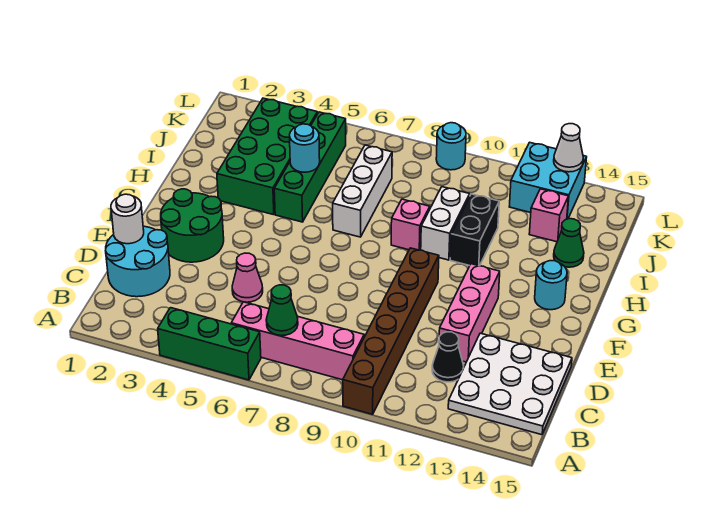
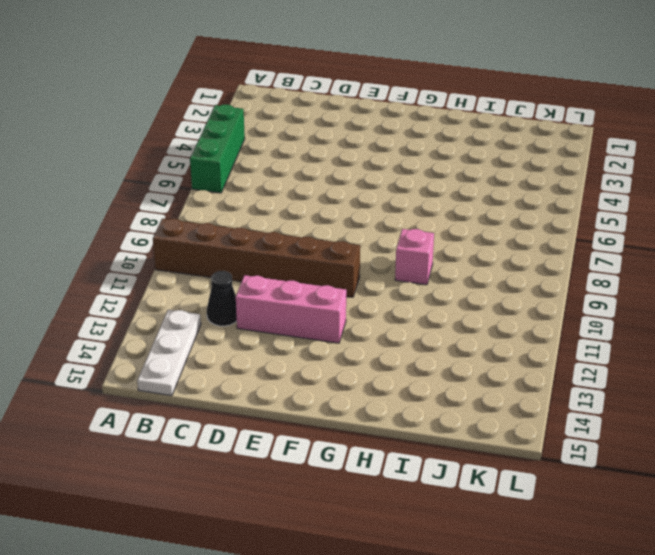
white plate B13:B15 level 1 -> white plate B13:D15 level 1
none -> pink brick B6:B9 level 1
none -> cyan round brick C1:D2 level 1
none -> pink cone D5 level 1

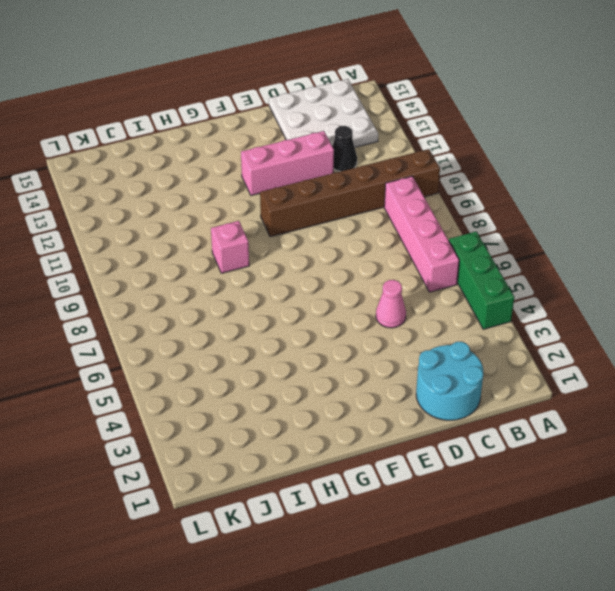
none -> green round brick E2:F3 level 1
none -> cyan round brick G14 level 1
none -> green brick H3:K4 level 1

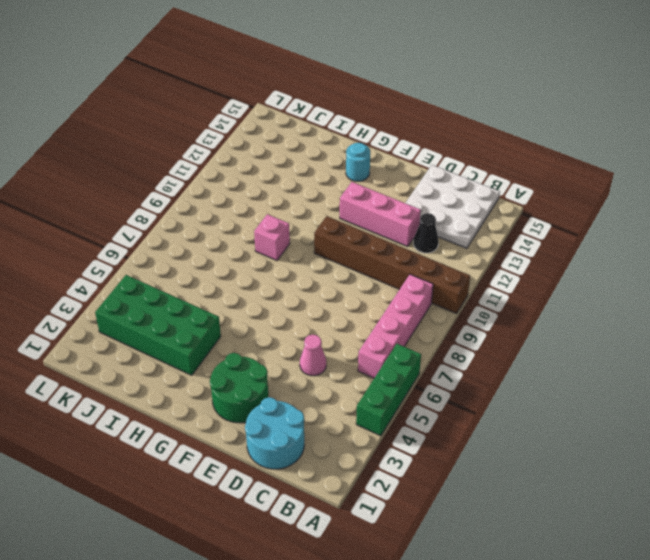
none -> green brick H5:K5 level 1
none -> white brick H7:J7 level 1
none -> white brick H10:I10 level 1

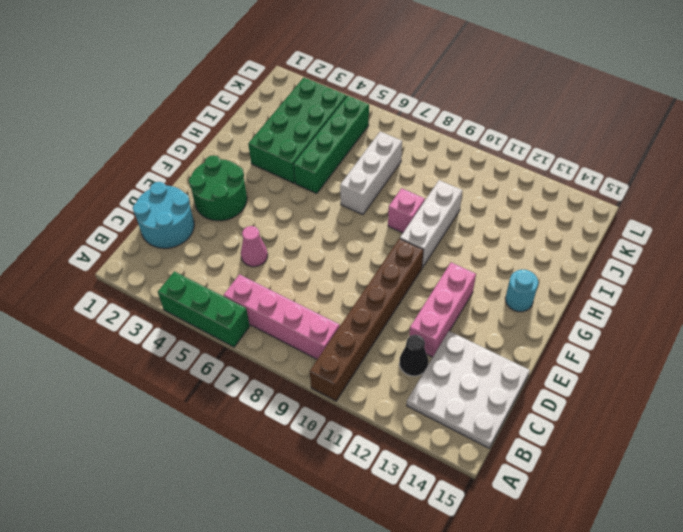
white brick G10:I10 level 1 -> white brick H10:I10 level 1
none -> black brick H11:I11 level 1
none -> green cone I14 level 1
none -> pink brick J13 level 1

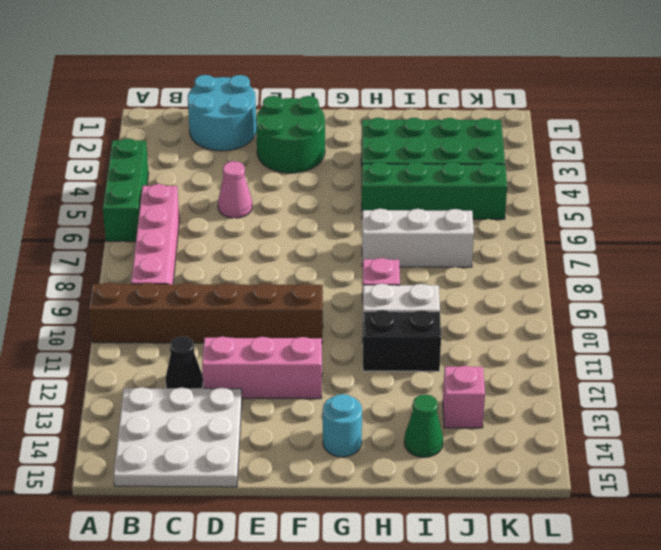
none -> cyan brick K12:L13 level 1
none -> cyan round brick L9 level 1
none -> green cone B7 level 2

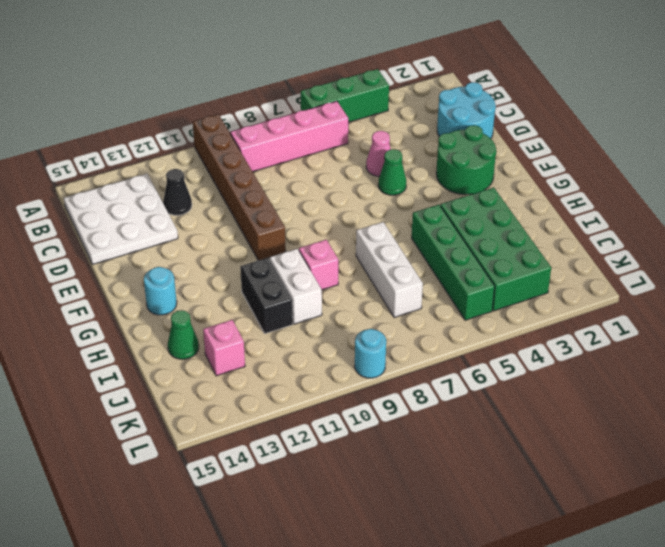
green cone E5 level 1 -> green cone B7 level 2
none -> pink brick D12:F12 level 1
none -> cyan brick K12:L13 level 1
none -> white round brick D1 level 2

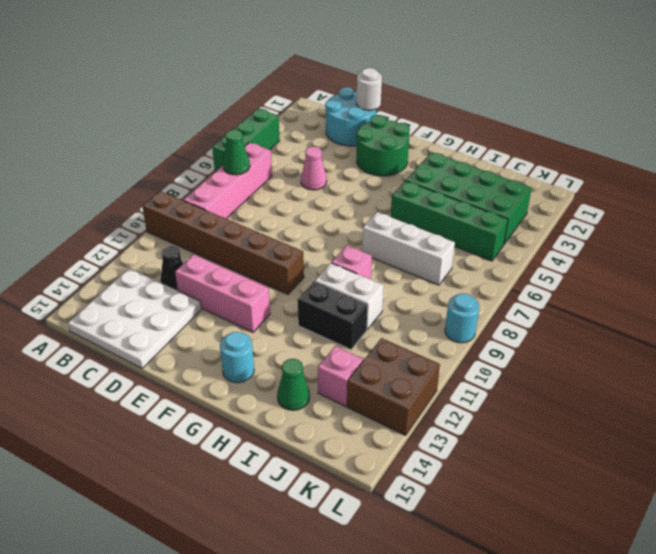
brown brick K12:L13 level 1 -> cyan brick K12:L13 level 1
none -> cyan round brick I5 level 2
none -> white cone L13 level 2

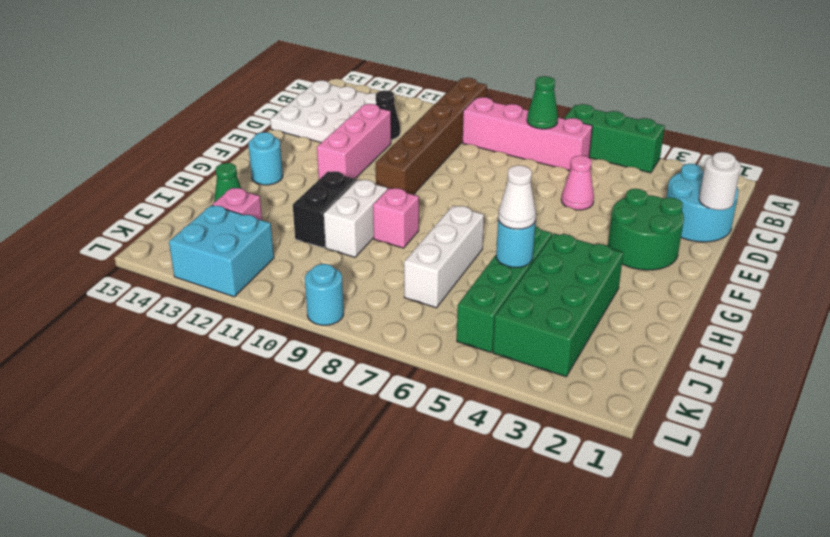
white cone I5 level 3 -> white cone L13 level 2

